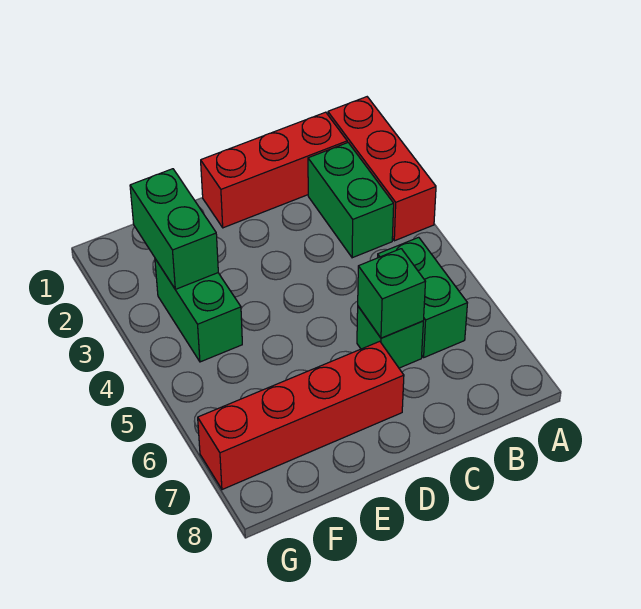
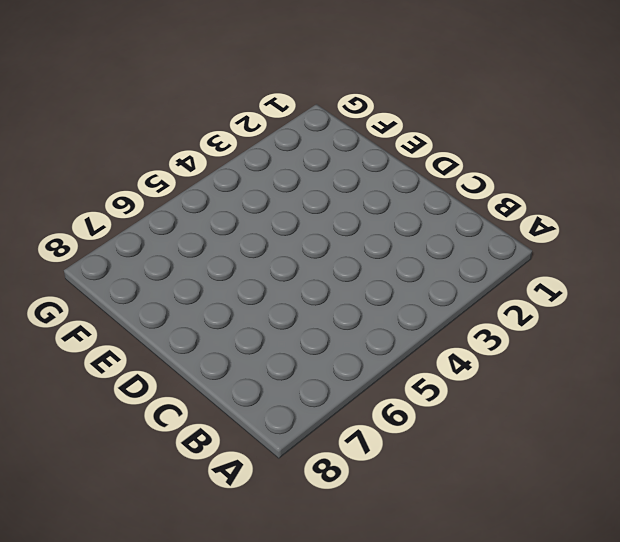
none -> red brick A1:A3 level 1
none -> red brick B1:D1 level 1

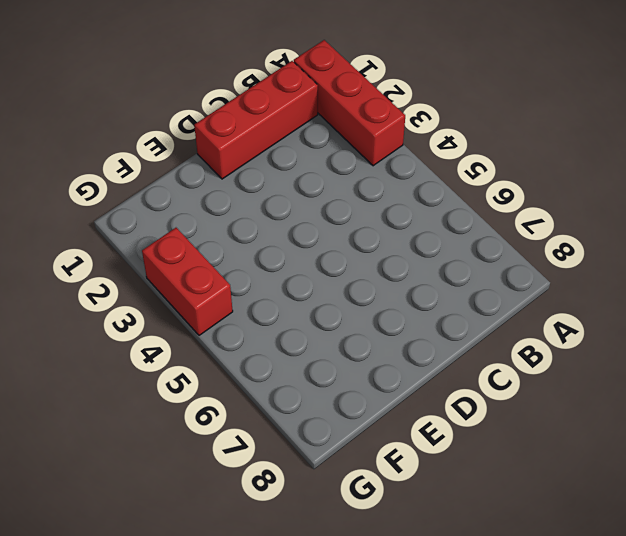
red brick G3:G4 level 1 -> none
none -> green brick B2:B3 level 1
none -> green brick B5:B6 level 1

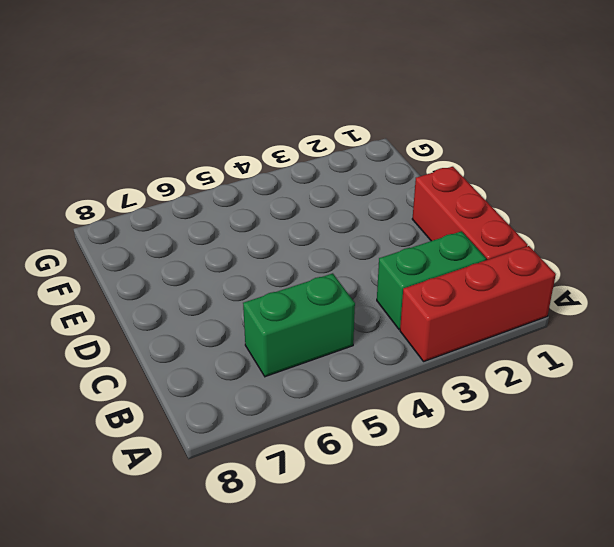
none -> green brick C6 level 1
none -> red brick D7:G7 level 1

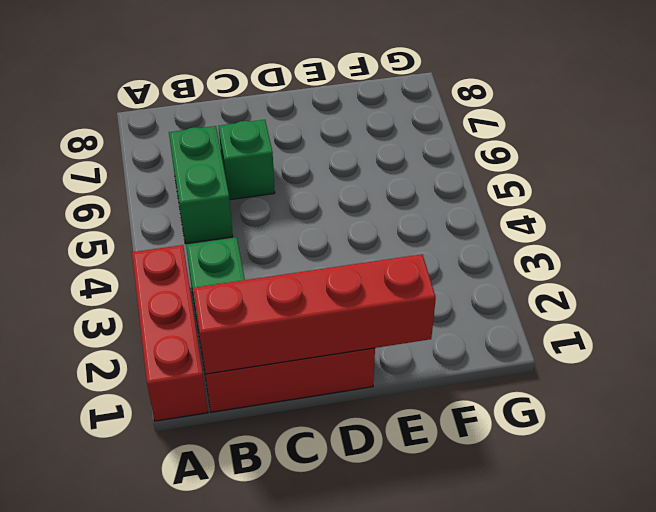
red brick B1:E1 level 2 -> red brick D7:G7 level 1
none -> green brick F3:F4 level 1
none -> green brick C6 level 2

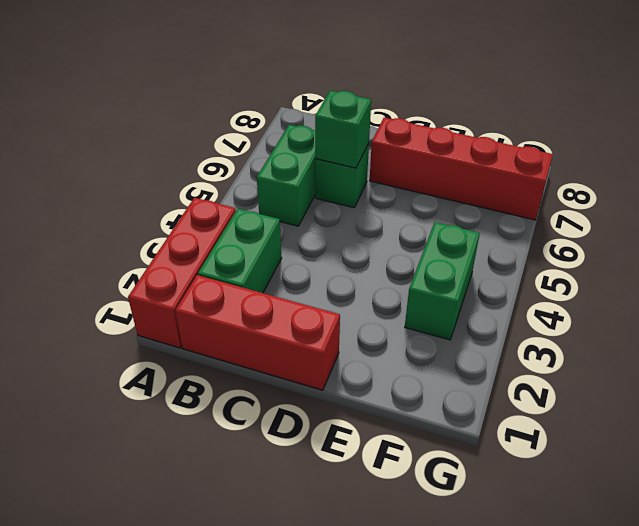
none -> green brick F2:F3 level 2

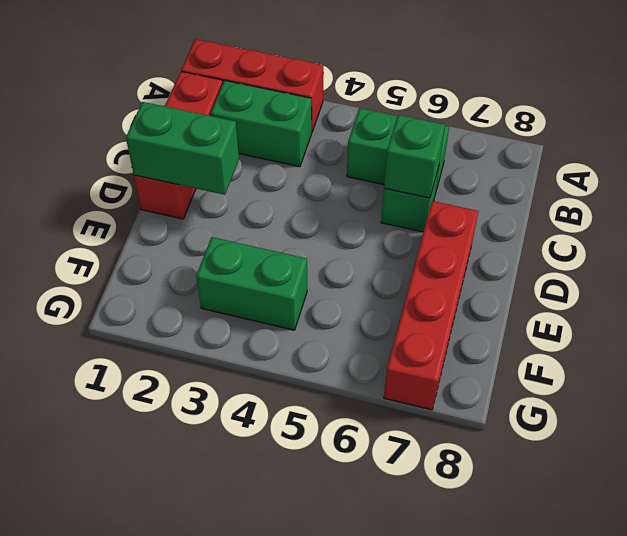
green brick D1:D2 level 2 -> green brick F2:F3 level 2

